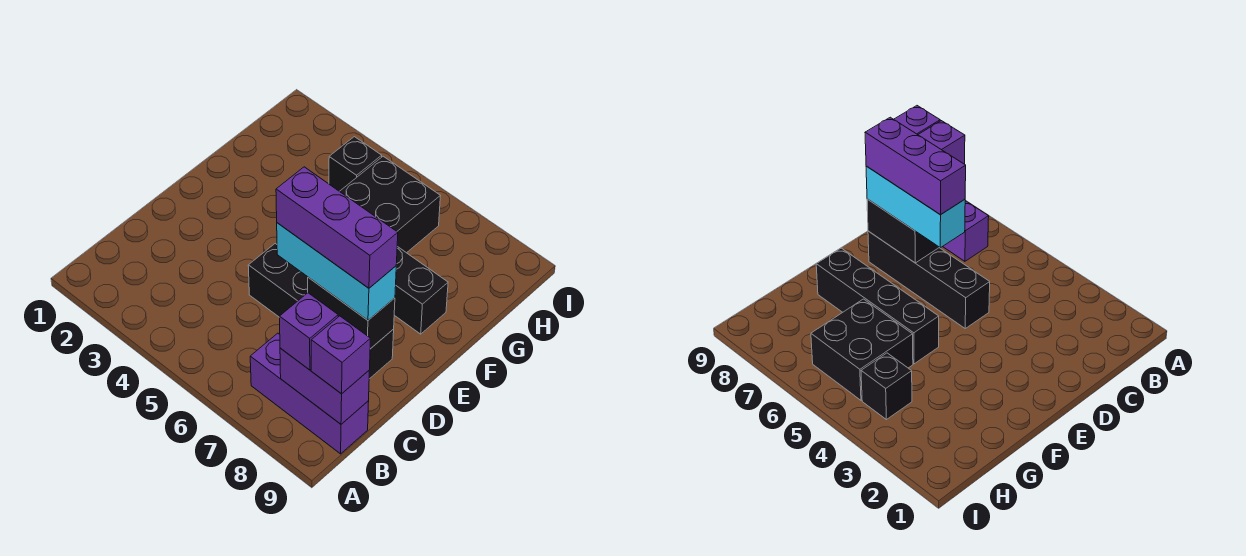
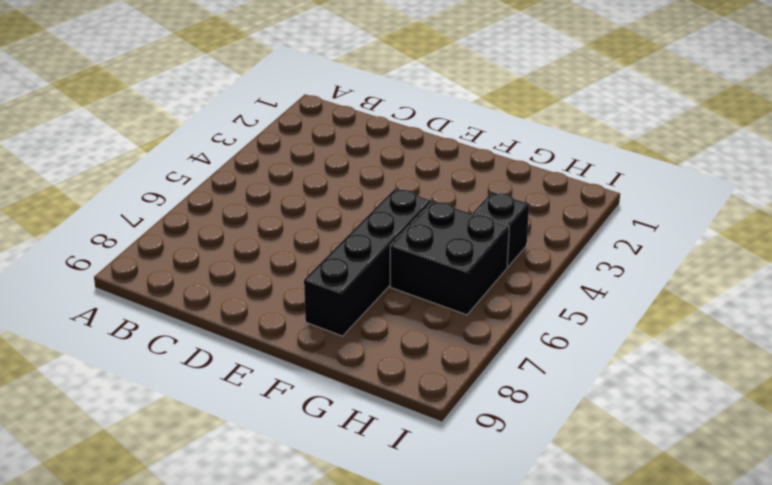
none -> purple brick B7:B9 level 1
none -> black brick D5:D8 level 1

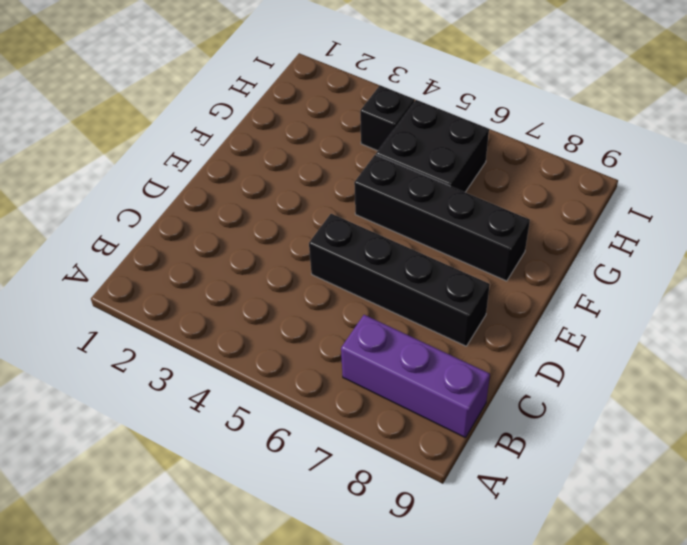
none -> purple brick B8:B9 level 2
none -> black brick D7:D8 level 2

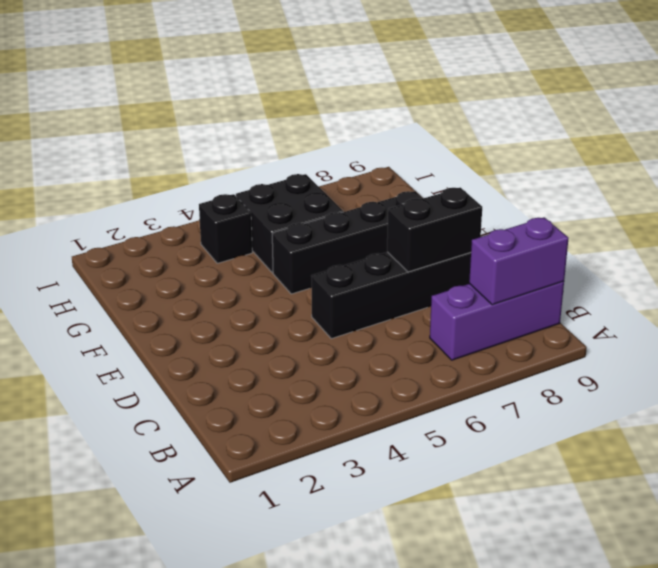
none -> purple brick B8 level 3
none -> purple brick B9 level 3

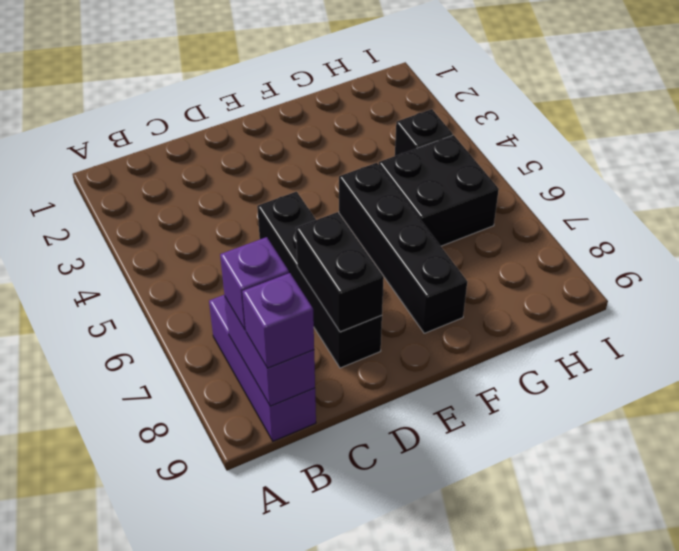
none -> cyan brick D6:D8 level 3
none -> purple brick D6:D8 level 4

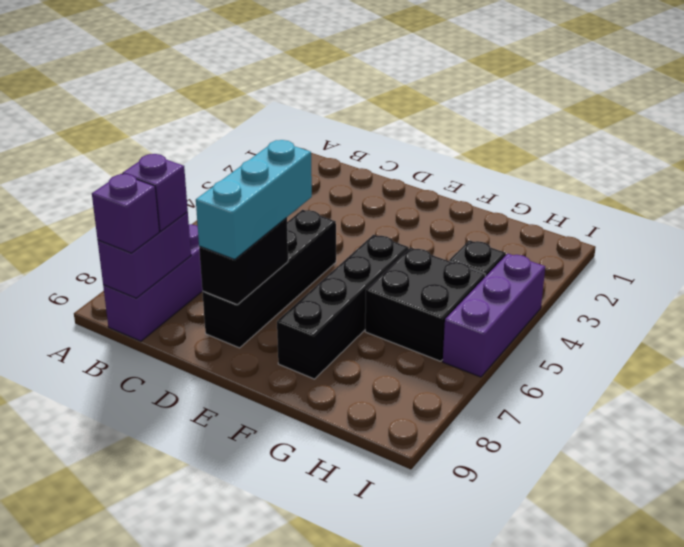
purple brick I4:I6 level 1 -> purple brick D6:D8 level 4

